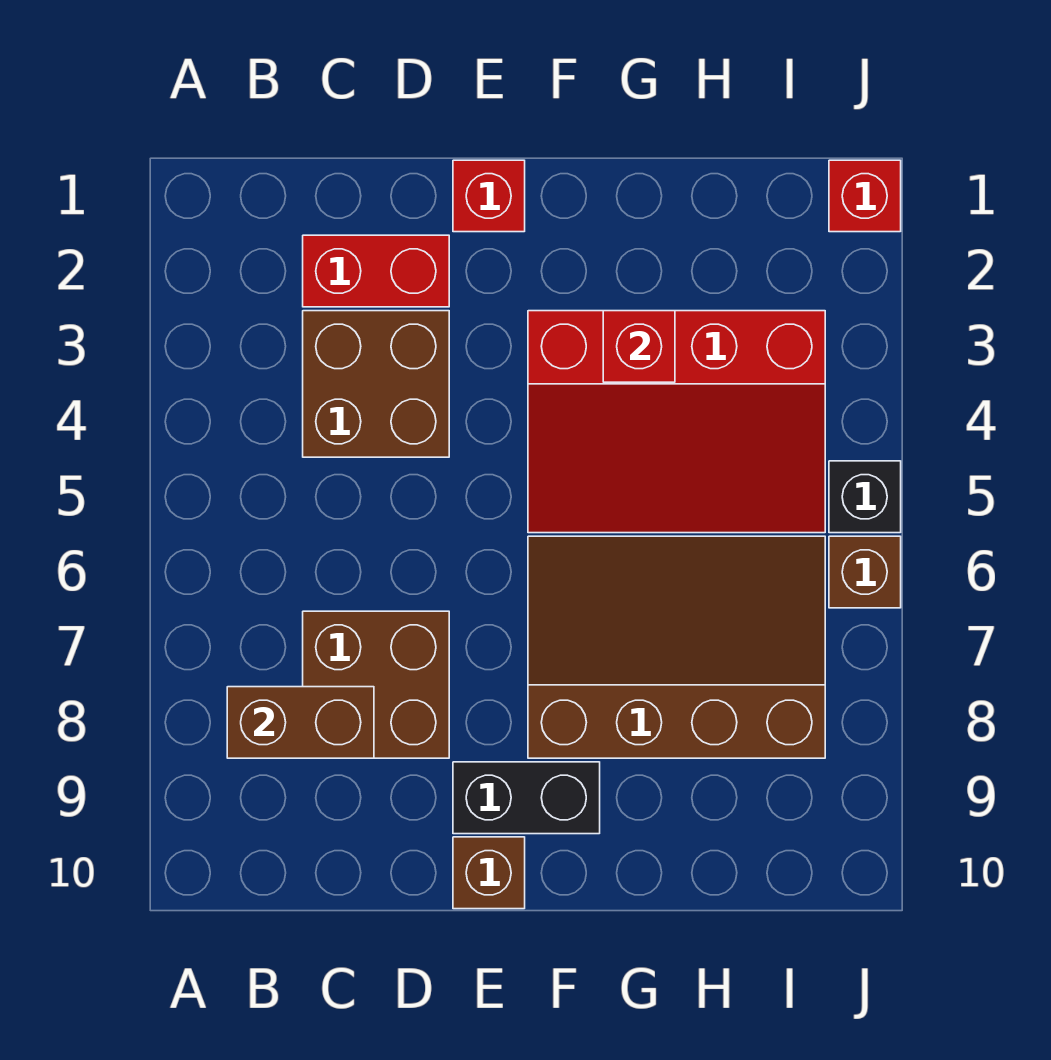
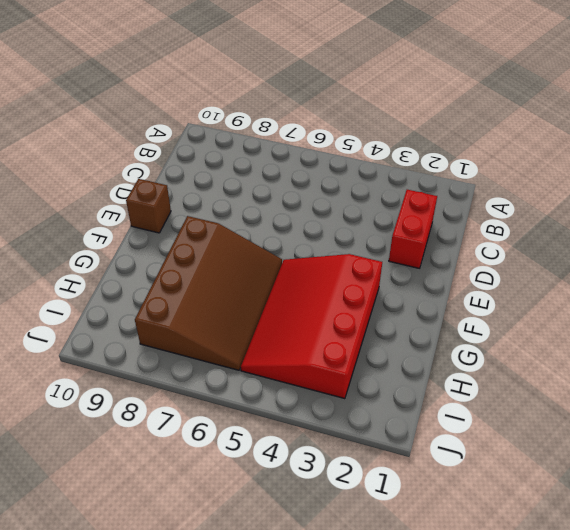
none -> brown brick C3:D4 level 1
none -> brown brick C7:D8 level 1
none -> red brick E1 level 1

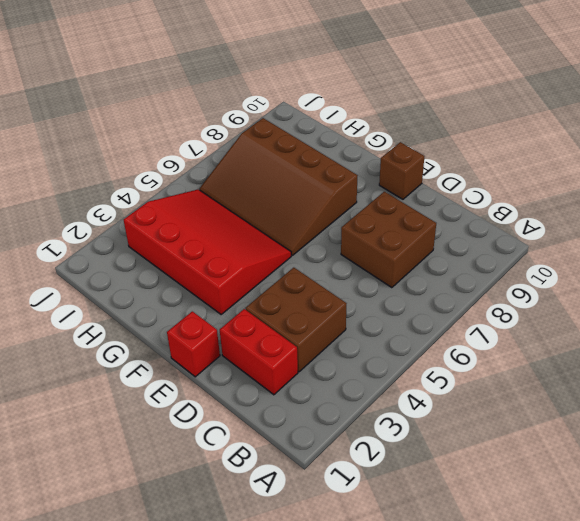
none -> black brick E9:F9 level 1
none -> red brick J1 level 1
none -> black brick J5 level 1

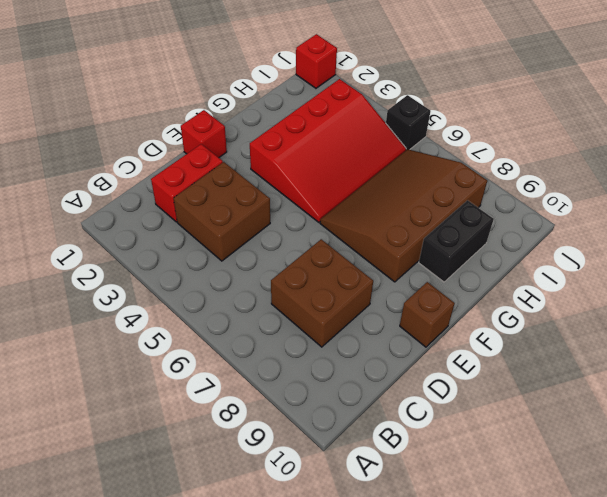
black brick G9:H9 level 1 -> black brick E9:F9 level 1
none -> brown brick J6 level 1
none -> brown brick B8:C8 level 2
none -> red brick G3 level 2

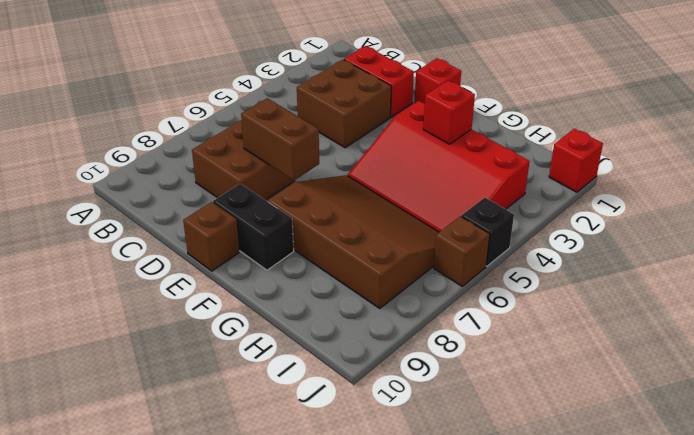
brown brick D7:E7 level 2 -> brown brick B8:C8 level 2

